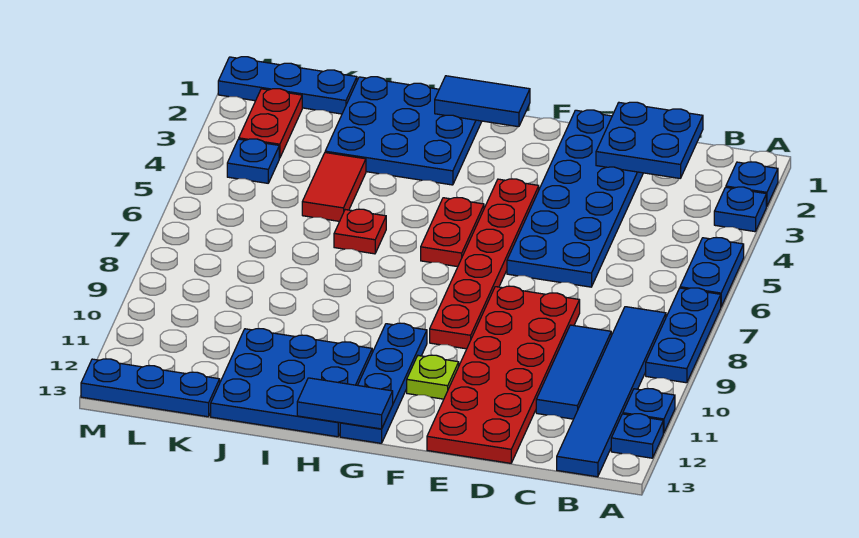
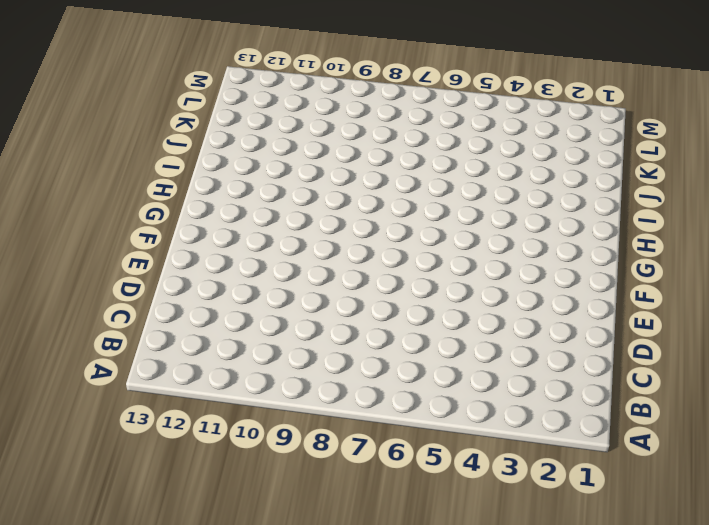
none -> blue plate A2 level 1
none -> blue plate A3 level 1
none -> blue plate A5:A6 level 1

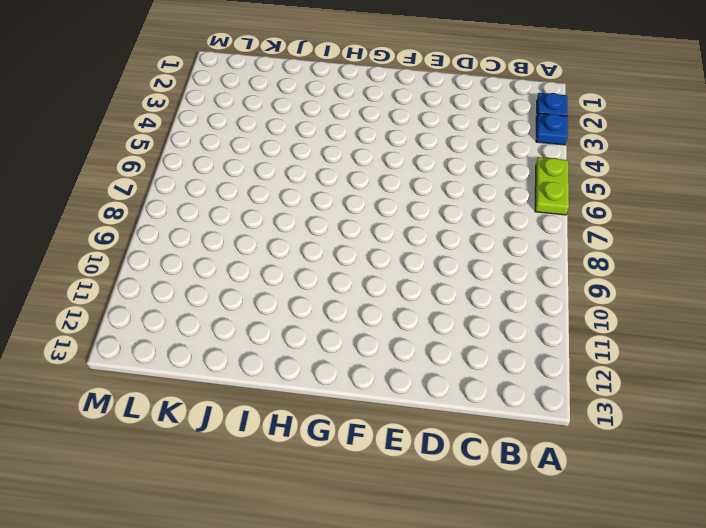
lime plate A5:A6 level 1 -> blue plate A5:A6 level 1
none -> blue plate A7:A9 level 1
none -> blue plate A11 level 1
none -> blue plate A12 level 1

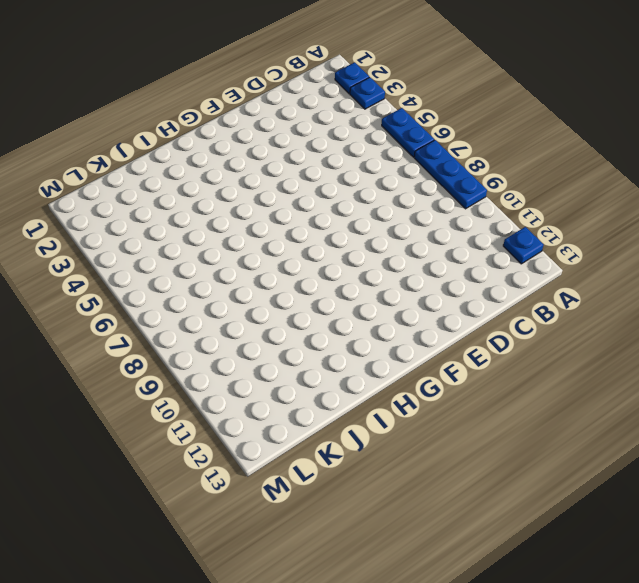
none -> blue plate A11 level 1
none -> blue tile B8:B13 level 1
none -> blue tile C9:C11 level 1

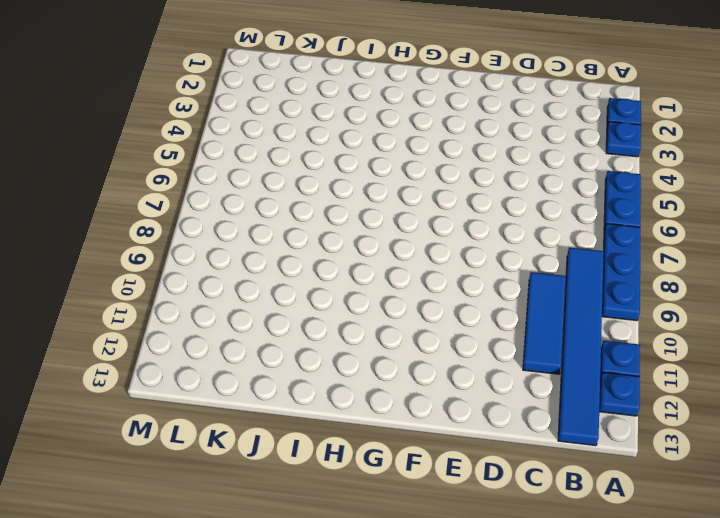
none -> blue plate D1:E6 level 1
none -> red plate D8:E13 level 1
none -> red plate F4:F9 level 1

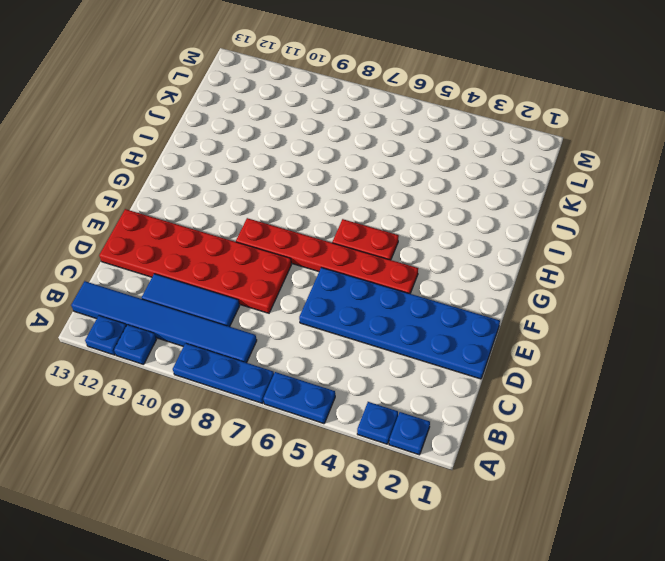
none -> lime plate F11 level 1
none -> blue plate G10:G13 level 1
none -> blue plate H1:J3 level 1

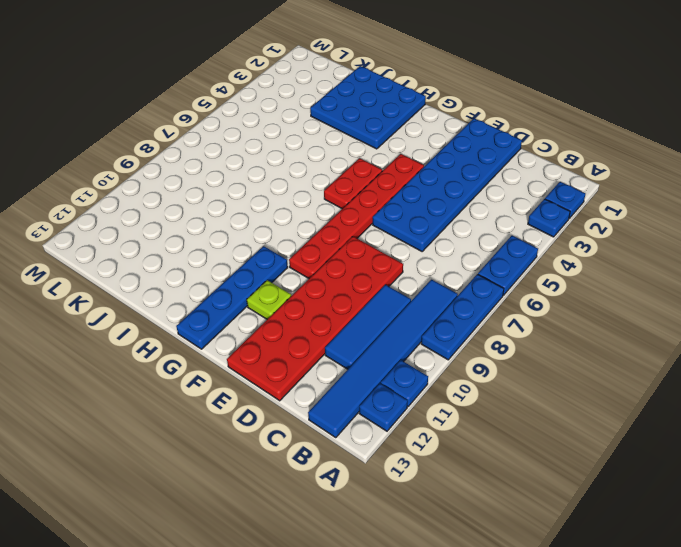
none -> blue plate H11:J13 level 1
none -> red plate I6 level 1
none -> red tile J4:J5 level 1

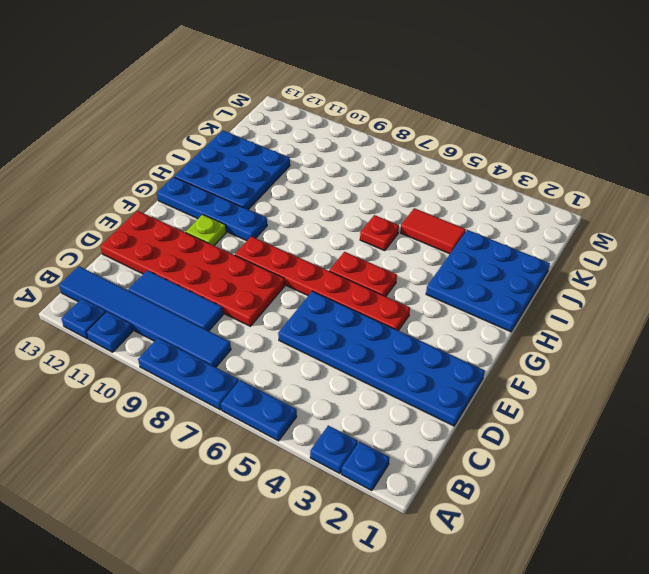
none -> blue plate K1:M1 level 1
none -> blue plate K13:M13 level 1
none -> red plate L2:L3 level 1

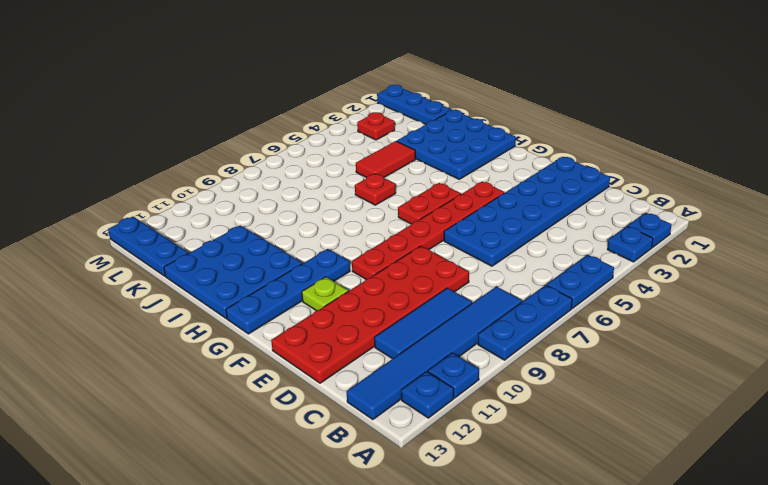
red plate L3 level 1 -> red plate L2:L3 level 1
none -> blue plate L4 level 1
none -> blue plate C1:D2 level 2
none -> blue tile G1:H1 level 2

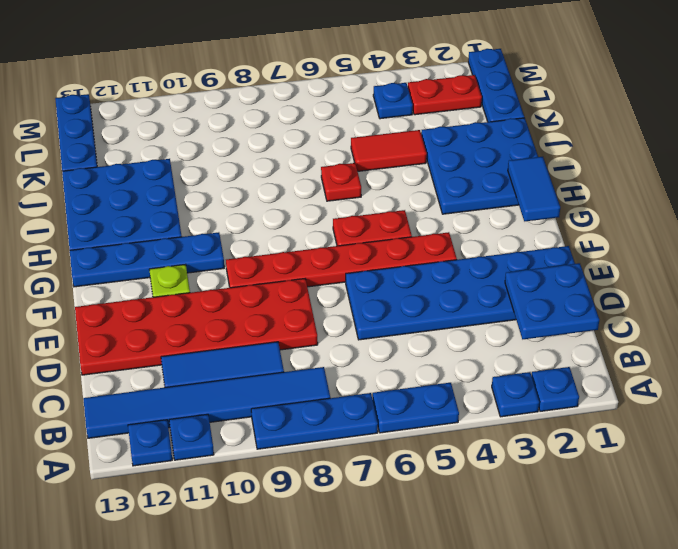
none -> blue tile G13:H13 level 2

